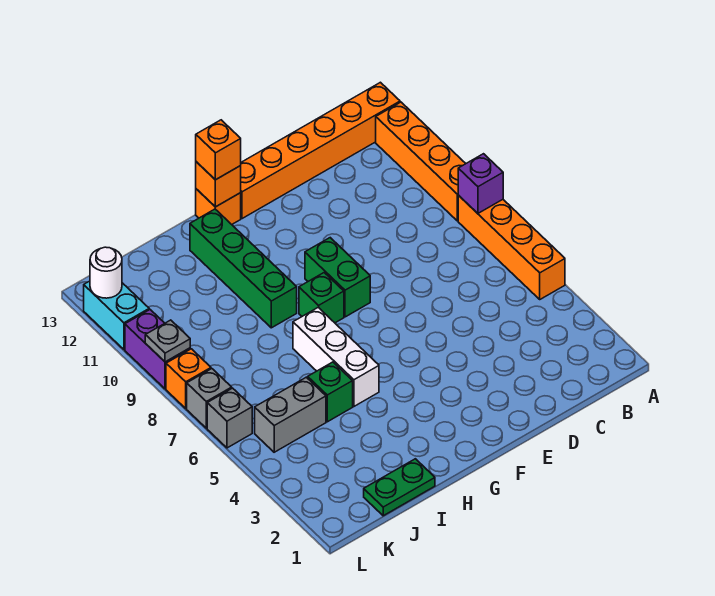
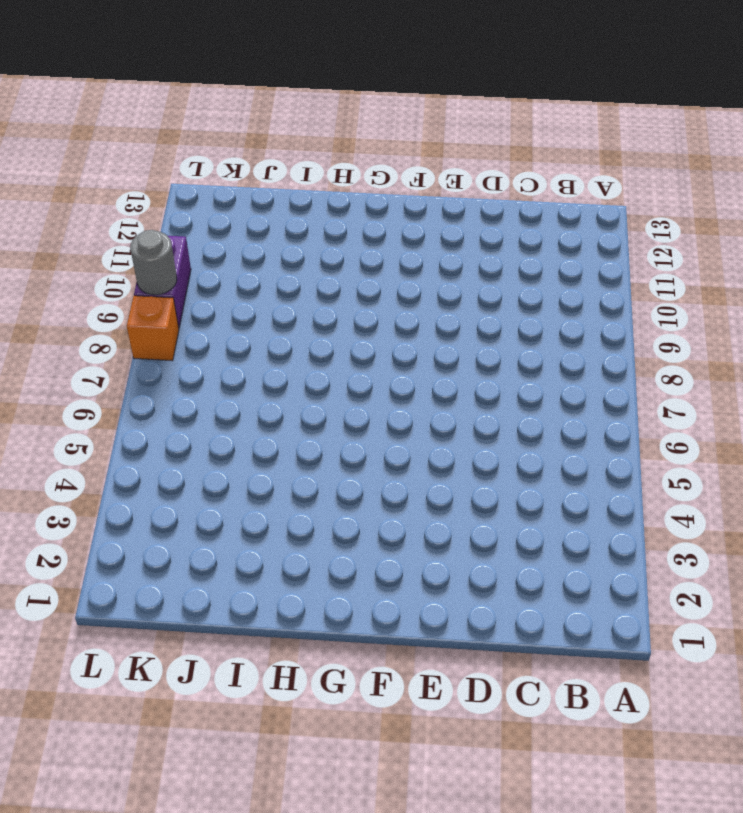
grey round brick L9 level 2 -> grey plate L9 level 2
none -> orange brick A5:A8 level 1
none -> orange brick A9:A12 level 1
none -> orange brick A13:F13 level 1

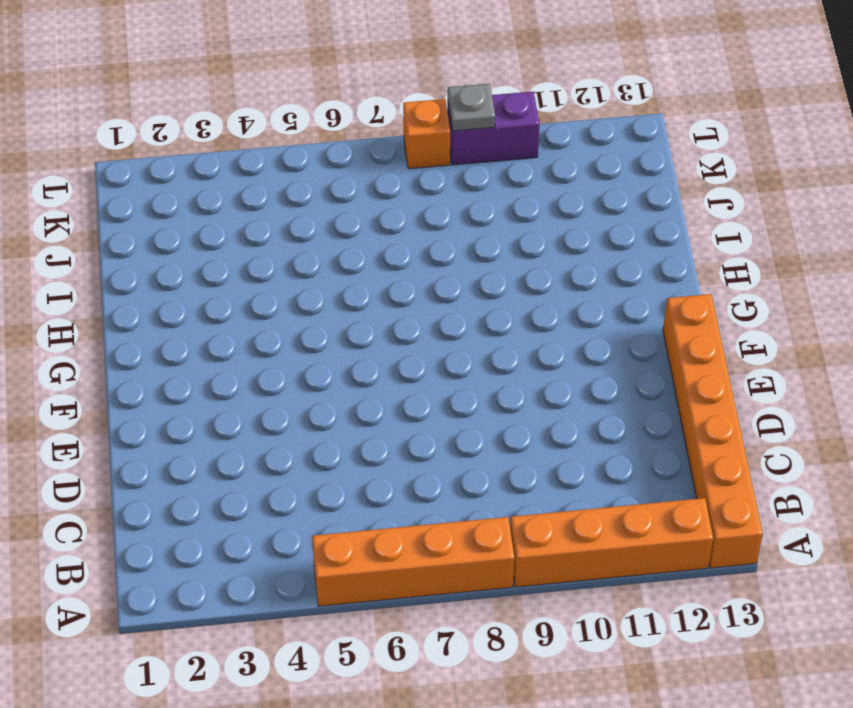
none -> green brick F8:F9 level 1
none -> green brick G8 level 1
none -> orange brick G13 level 1

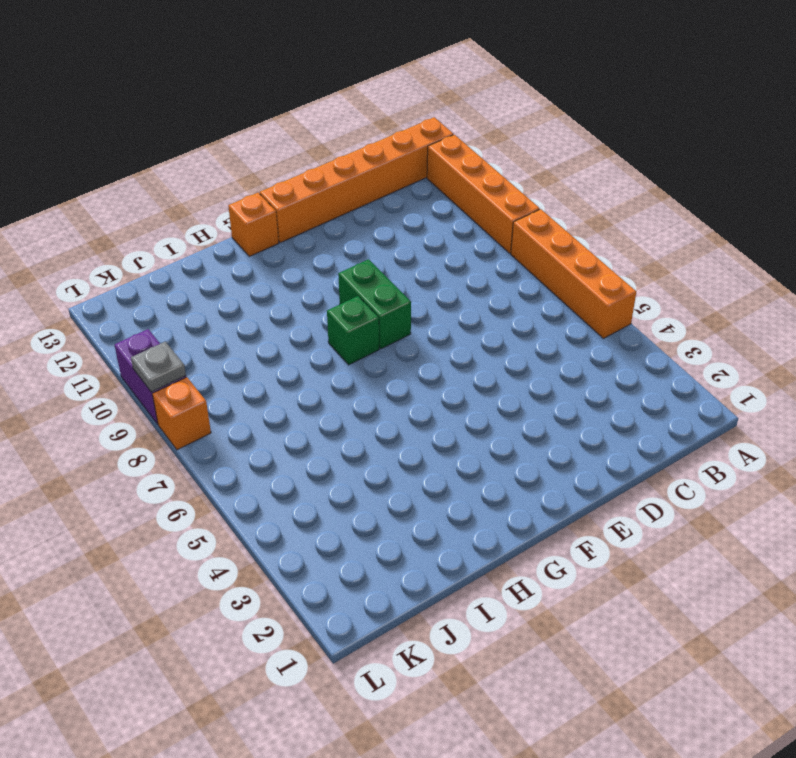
none -> white brick H5:H7 level 1
none -> green brick H9:H12 level 1
none -> green plate I1:J1 level 1

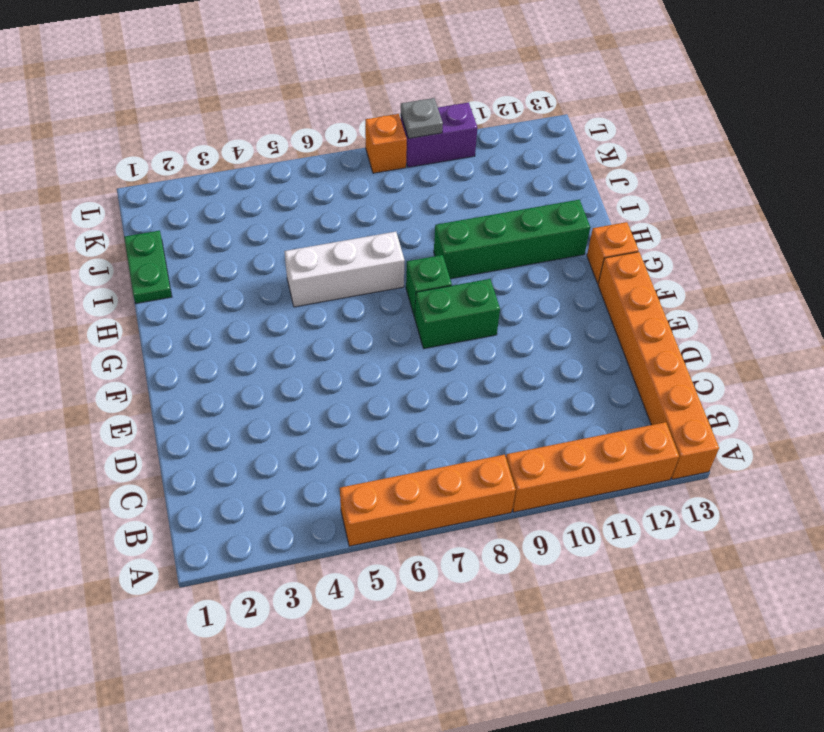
none -> green brick I5 level 1
none -> grey brick J5:K5 level 1
none -> grey brick L6 level 1

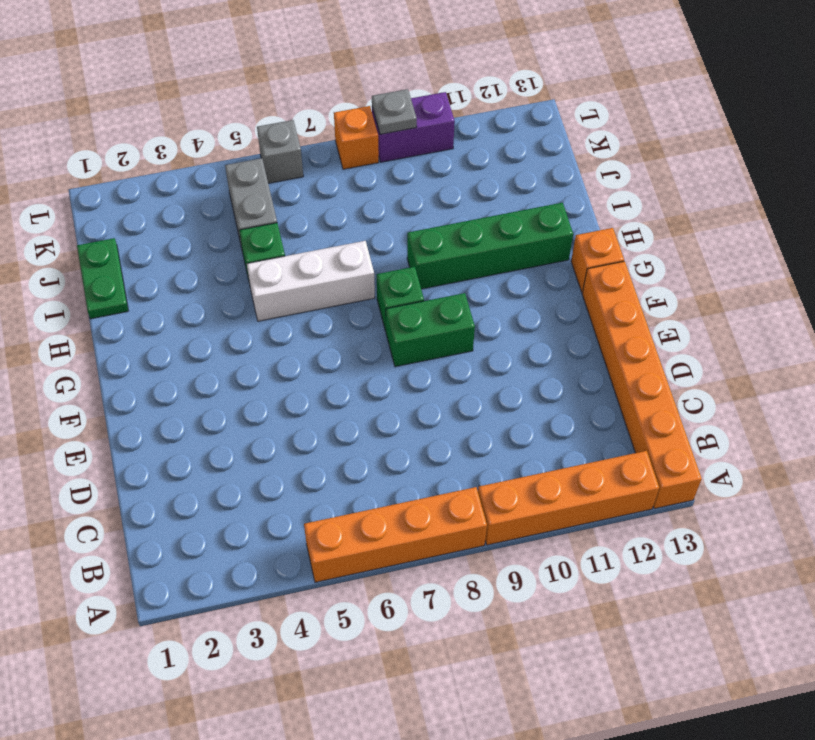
none -> grey brick L7 level 1
none -> cyan brick L11:L12 level 1
none -> purple brick A8 level 2

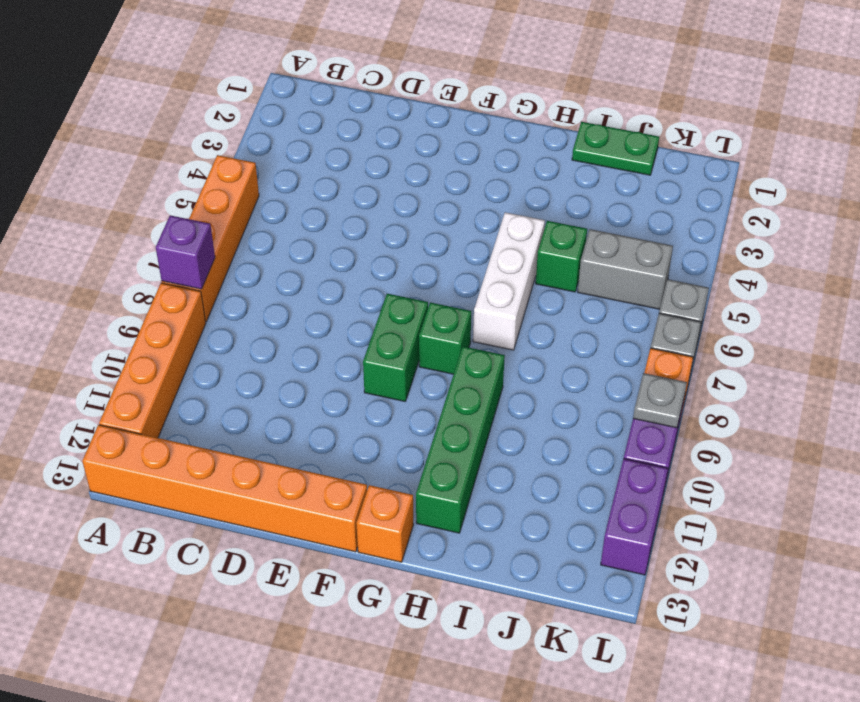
purple brick L11:L12 level 1 -> cyan brick L11:L12 level 1
none -> orange brick G13 level 2
none -> white round brick L12 level 2
none -> orange brick G13 level 3

